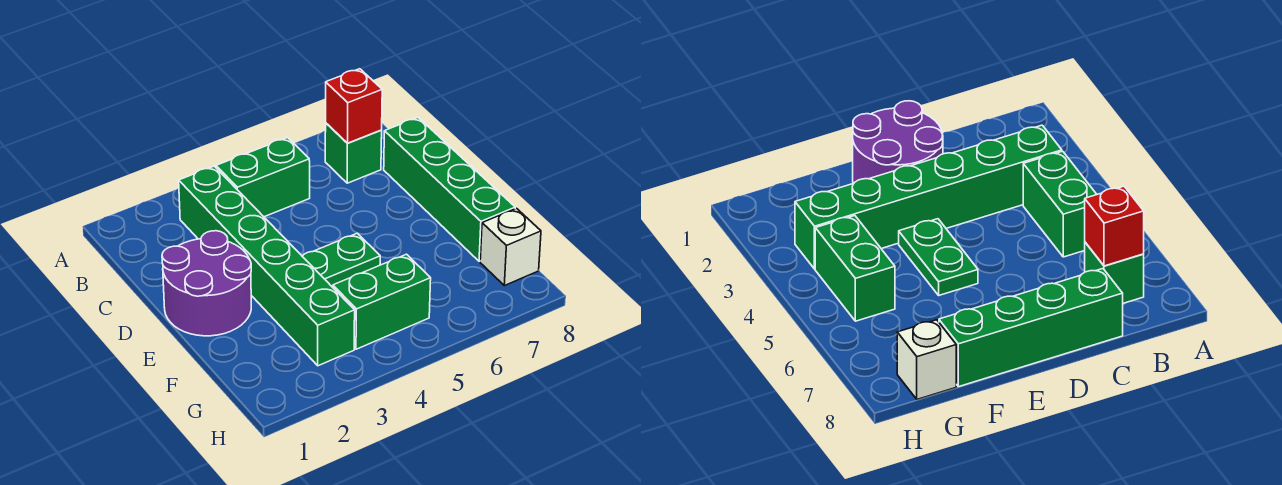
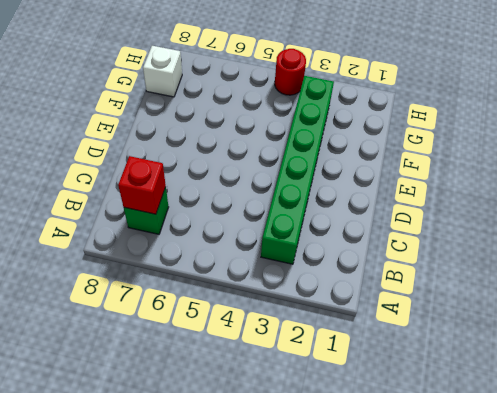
red round brick H4 level 1 -> none
none -> green brick B4:B5 level 1
none -> green brick C8:F8 level 1

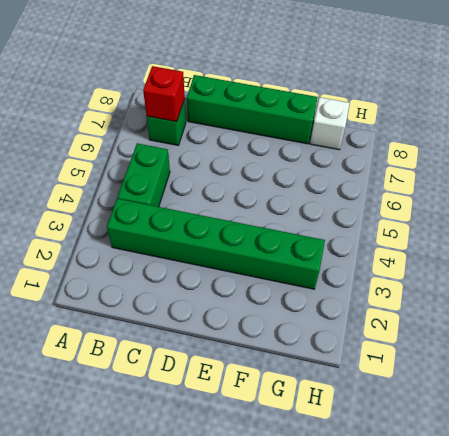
none -> purple round brick D1:E2 level 1
none -> green plate E4:E5 level 1

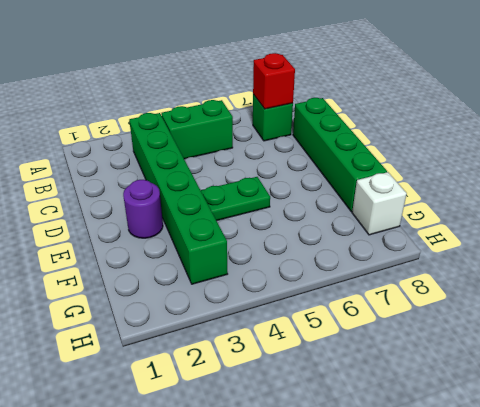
purple round brick E2 level 1 -> purple round brick D1:E2 level 1
none -> green brick G4:G5 level 1

